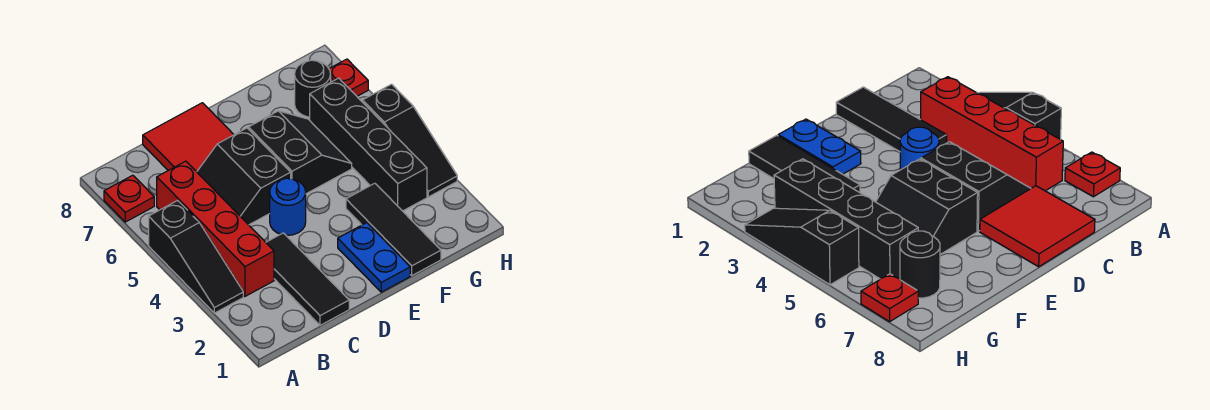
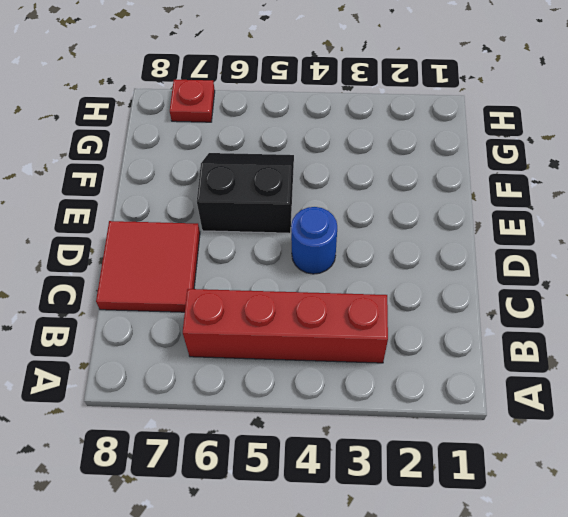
none -> black slope A3:A5 level 1 top 5
none -> red plate A7 level 1
none -> black tile C1:C3 level 1

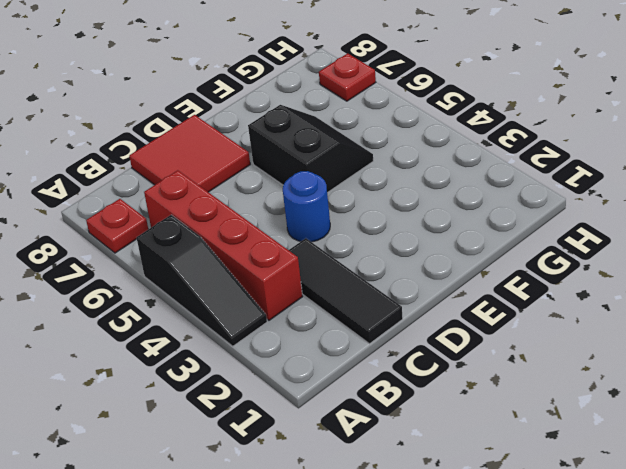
none -> black slope C5:D6 level 1 top D
none -> blue plate E1:E2 level 1
none -> black tile F1:F3 level 1

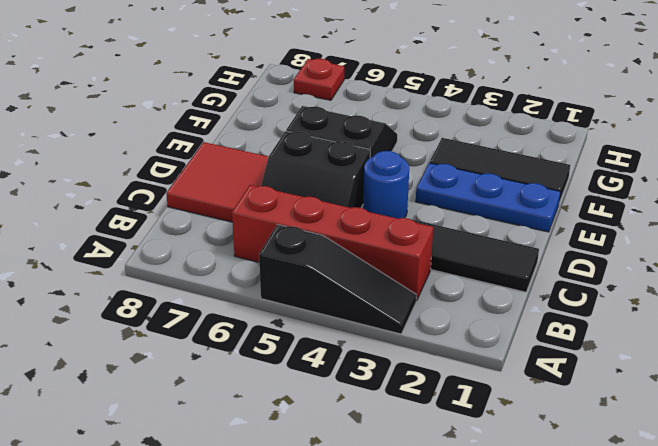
blue plate E1:E3 level 1 -> blue plate E1:E2 level 1
none -> red plate A7 level 1
none -> black brick G3:G6 level 1
none -> black round brick G7 level 1

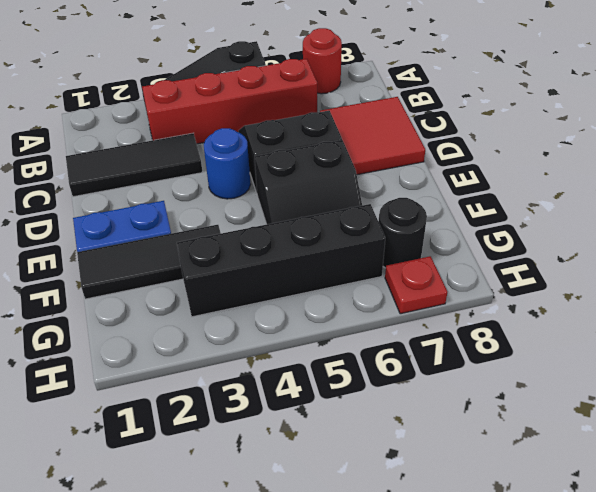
red round brick A7 level 1 -> red plate A7 level 1
none -> black slope H3:H5 level 1 top 5

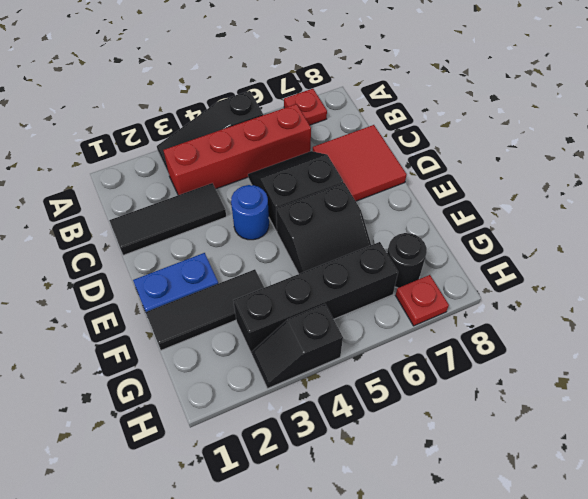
black slope H3:H4 level 1 top 4 -> black slope H3:H5 level 1 top 5

